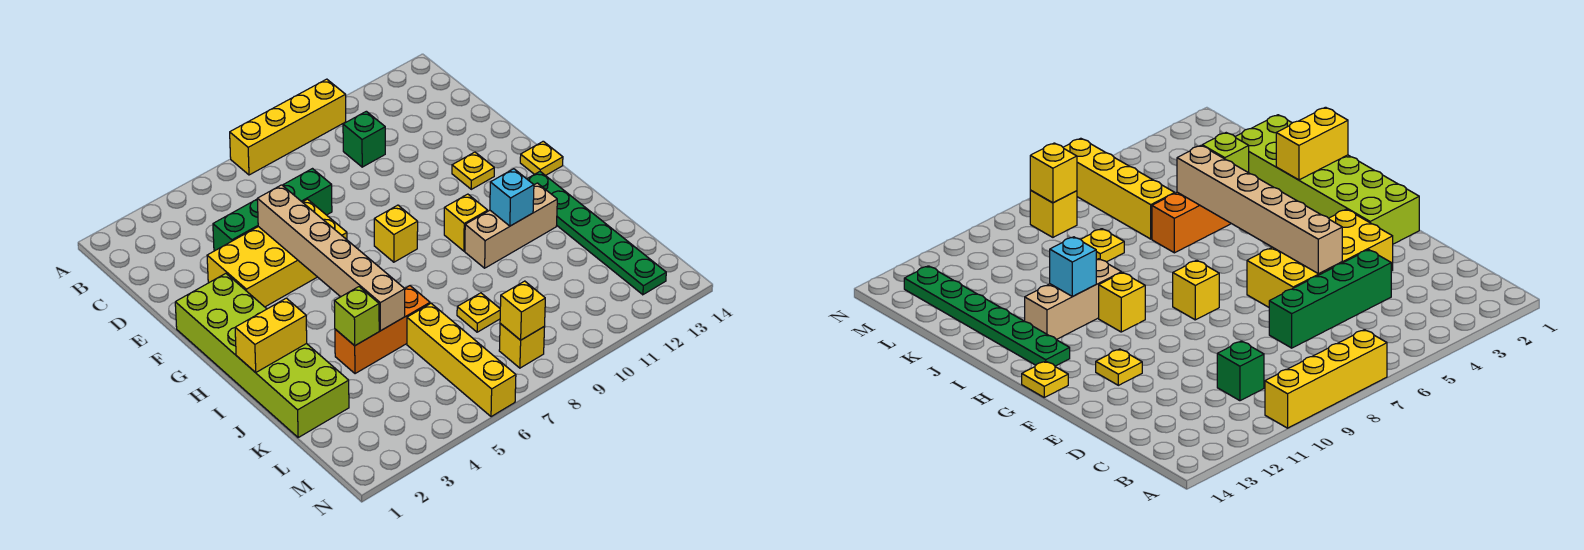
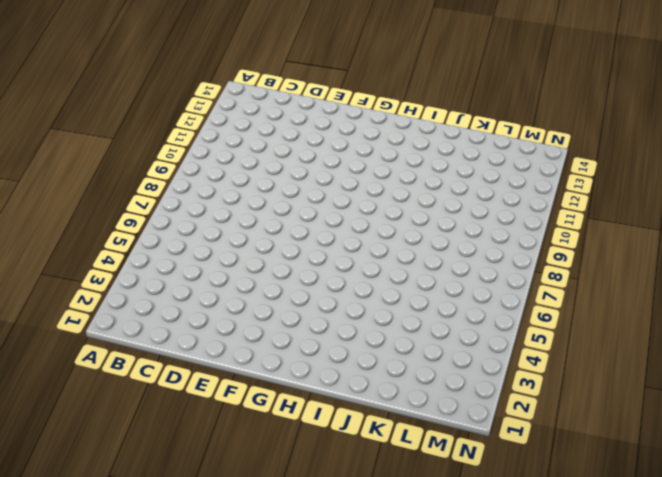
none -> yellow brick A7:A10 level 1
none -> green brick C10 level 1
none -> green brick D4:D7 level 1

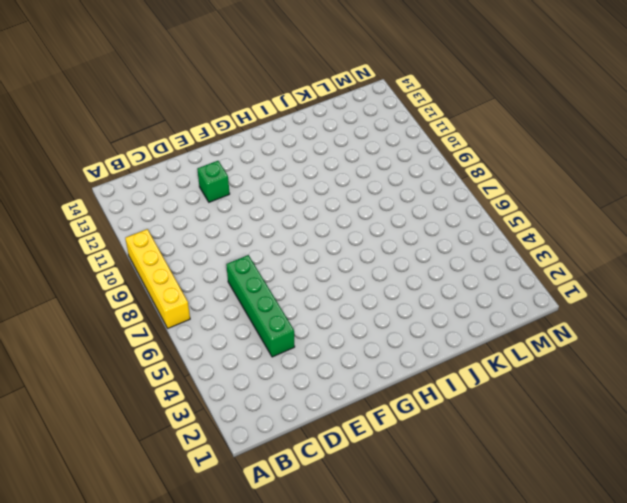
green brick E12 level 1 -> green brick C10 level 1
none -> yellow brick E3:F6 level 1
none -> lime brick F1:K2 level 1
none -> yellow plate F12 level 1

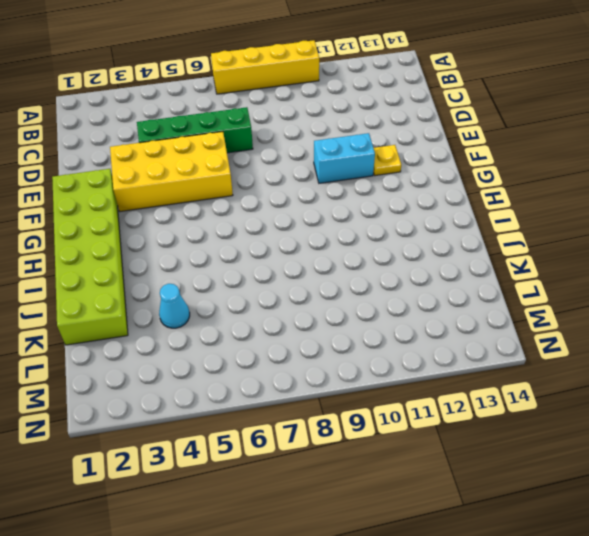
cyan brick F10:F11 level 1 -> none
cyan cone K4 level 1 -> none
none -> green brick C10 level 1
none -> yellow brick G8 level 1
none -> yellow plate G14 level 1

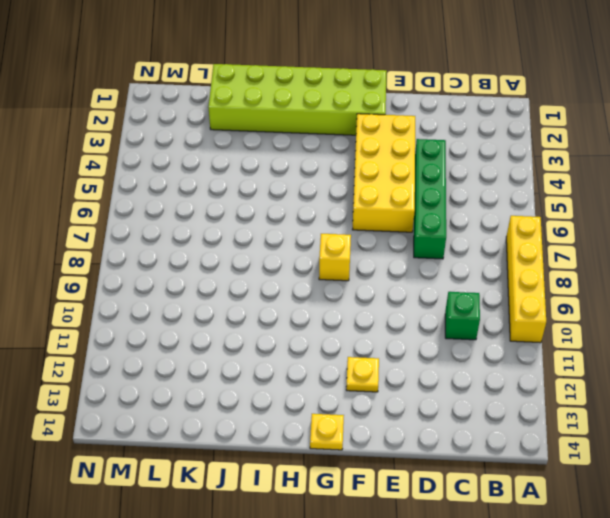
none -> yellow brick H10 level 1
none -> green plate H13:M13 level 1
none -> tan brick I10:I12 level 1

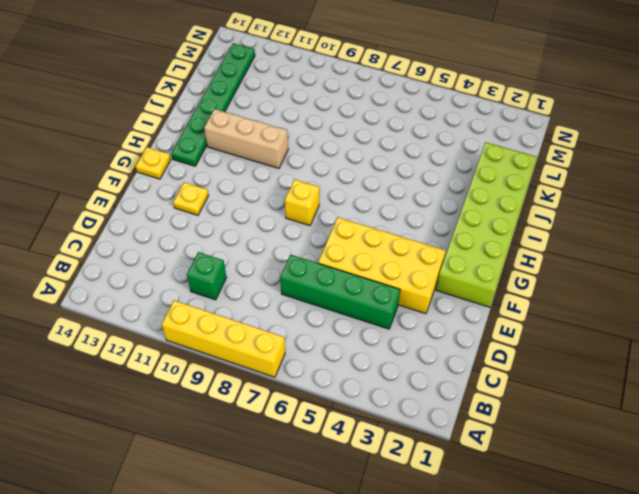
none -> yellow brick H10 level 1
none -> orange brick J4:J6 level 1
none -> yellow brick K6:N6 level 1

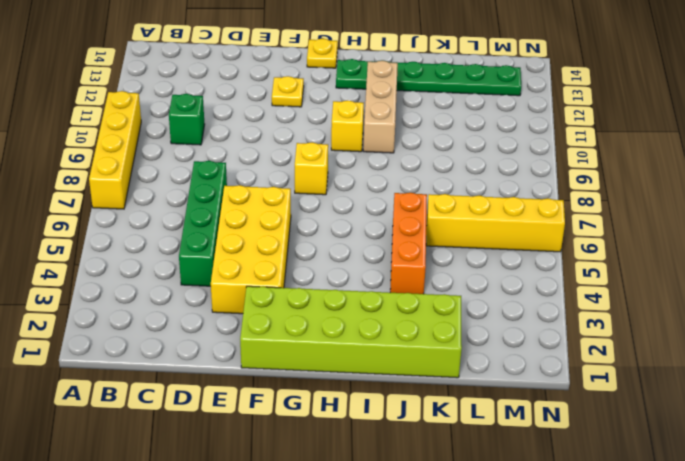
none -> yellow plate K8 level 1
none -> yellow brick M8 level 1
none -> tan brick E5:J5 level 2

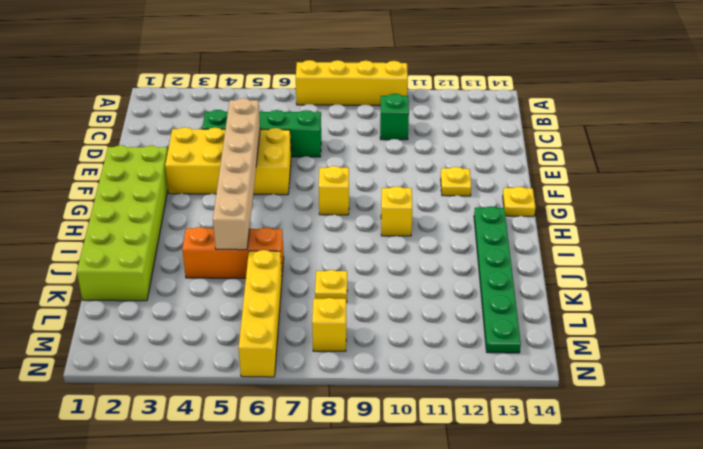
none -> tan brick I10:I12 level 1
none -> yellow brick I1:I2 level 2
none -> cyan brick I11 level 2

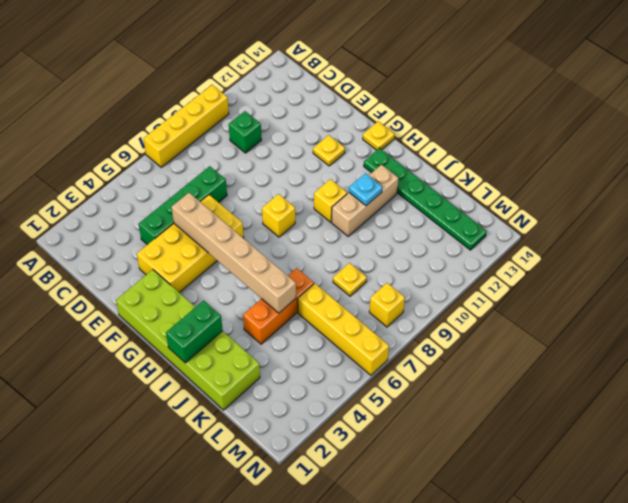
green brick I1:I2 level 2 -> yellow brick I1:I2 level 2
cyan plate I11 level 2 -> cyan brick I11 level 2
none -> lime brick J4 level 2
none -> yellow brick M8 level 2

